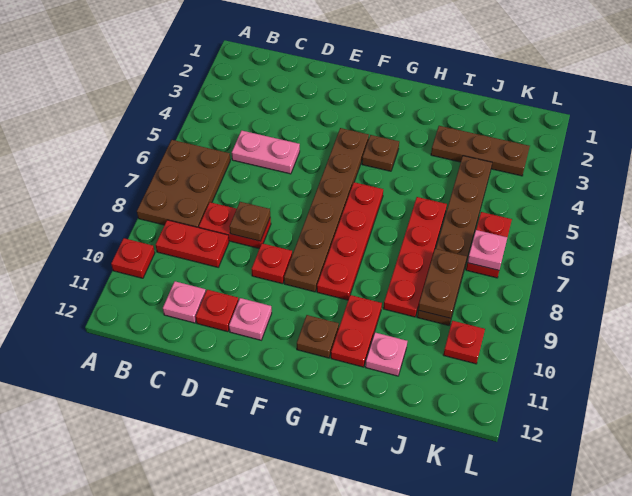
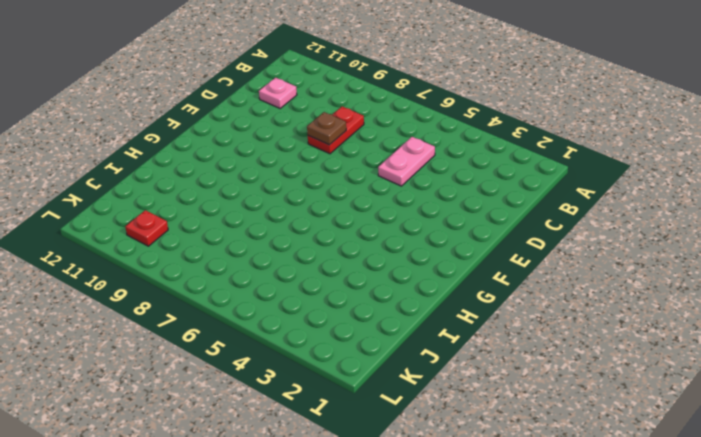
none -> brown plate A6:B8 level 1
none -> red plate A10 level 1
none -> red plate B9:C9 level 1

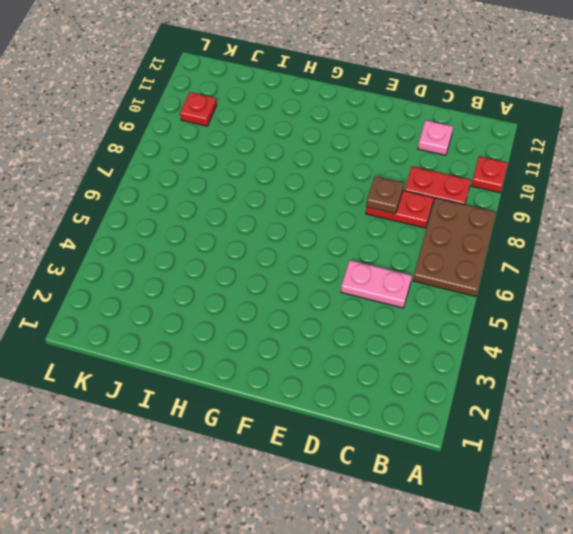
none -> red plate D11 level 1
none -> red plate E9 level 1
none -> pink plate E11 level 1

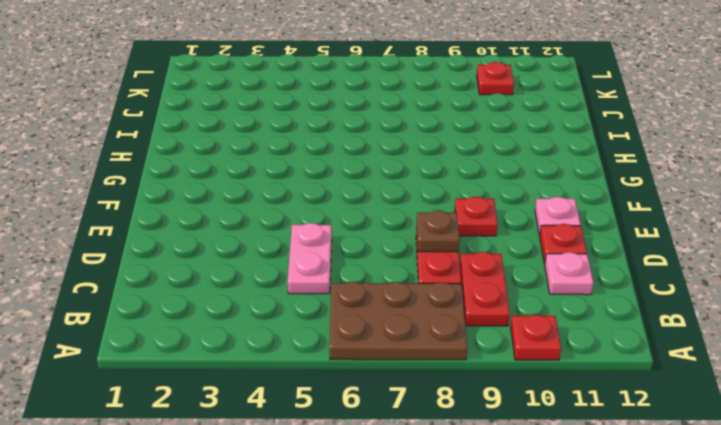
none -> brown plate F4:F9 level 1
none -> brown plate G4 level 1
none -> red plate G6:G9 level 1

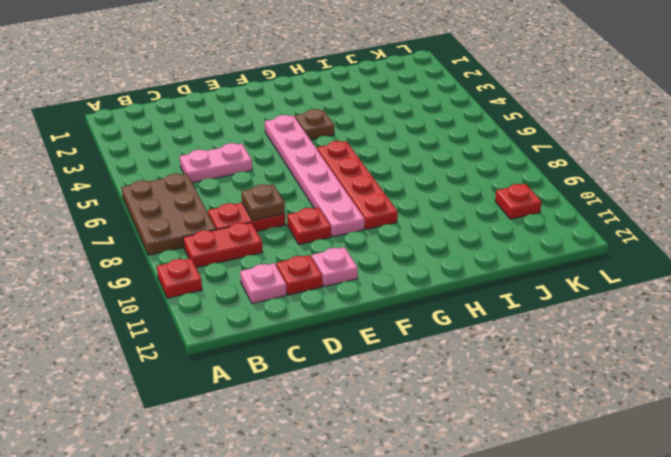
pink plate F4:F9 level 1 -> brown plate F4:F9 level 1
none -> brown plate G11 level 1
none -> red plate H10:H11 level 1
none -> brown plate I3:K3 level 1

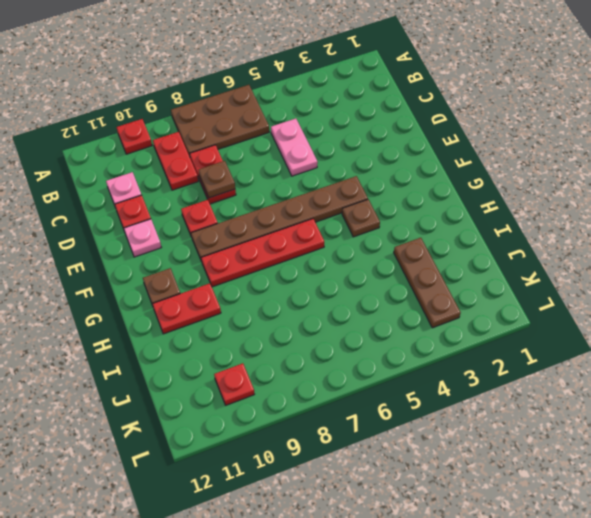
none -> red plate I6:I9 level 1
none -> pink plate I11 level 1
none -> brown plate J4:J9 level 1

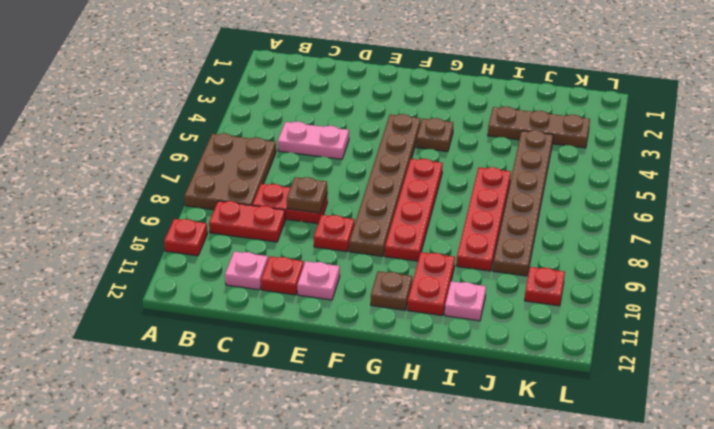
none -> red plate K6:K7 level 1
none -> brown plate J8:J9 level 2
none -> pink plate K7 level 2

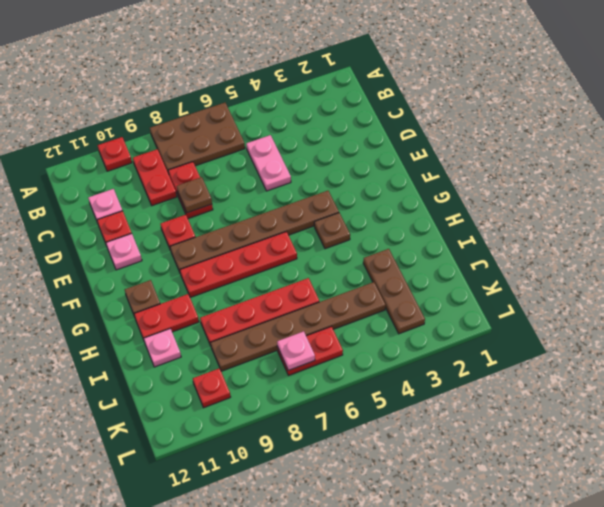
none -> brown plate J8:J9 level 2

